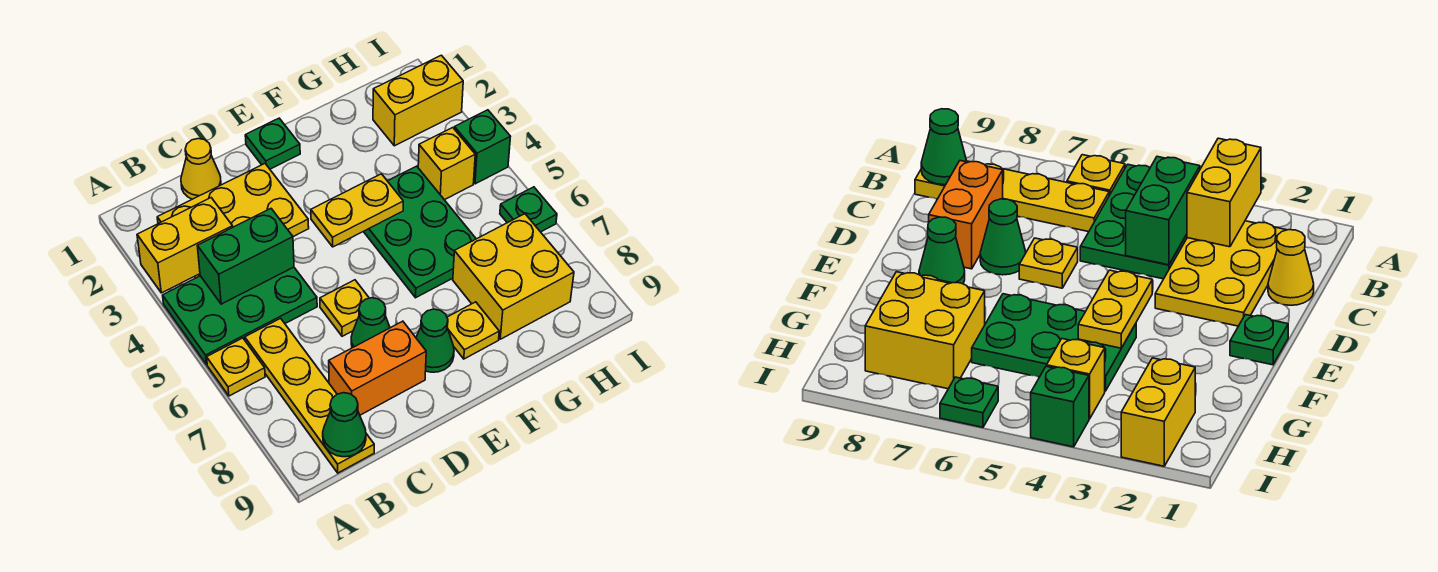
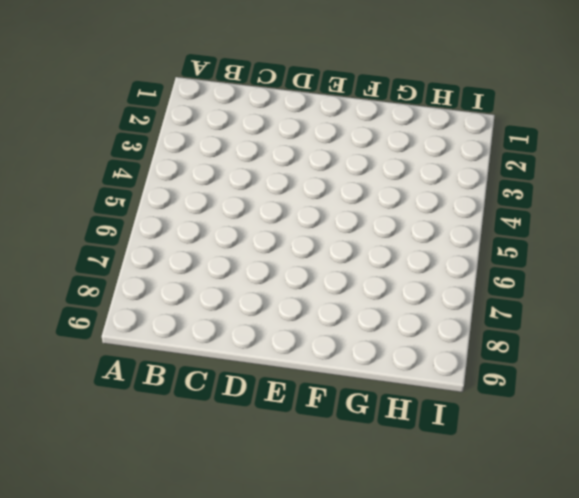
none -> green plate A4:C5 level 1
none -> yellow plate A6 level 1
none -> yellow plate B2:D3 level 1

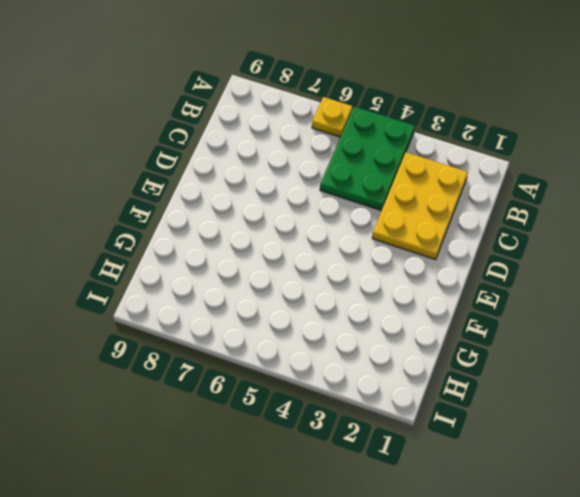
none -> yellow plate B6:B9 level 1
none -> yellow cone C1 level 1
none -> orange brick C8:D8 level 1

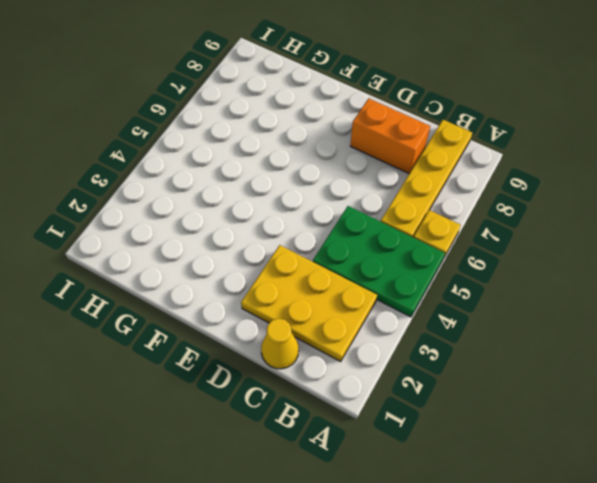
none -> yellow plate D6 level 1
none -> green cone D7 level 1
none -> green plate E1 level 1

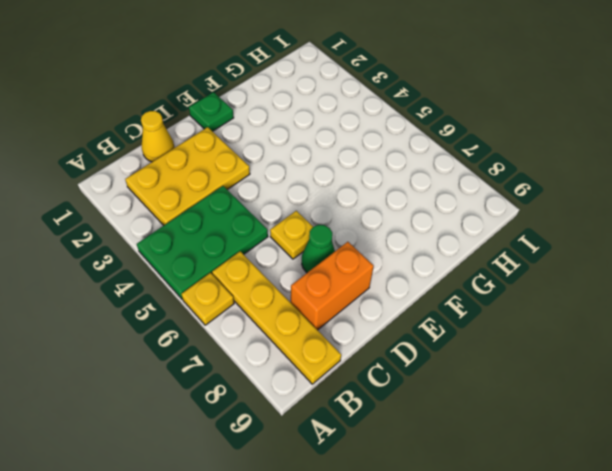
none -> green cone E8 level 1
none -> green plate F4:G6 level 1
none -> yellow plate F8 level 1

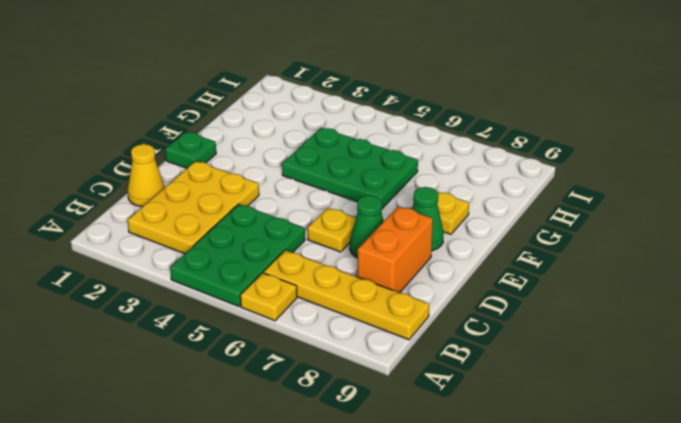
none -> yellow brick G7:H8 level 1
none -> yellow brick H2:I2 level 1
none -> yellow brick H4 level 1

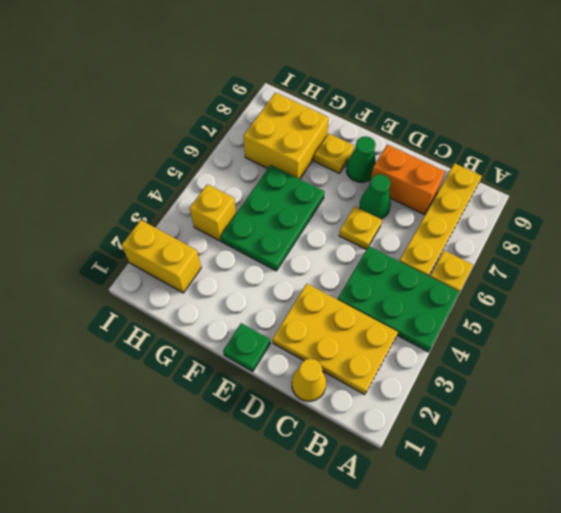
none -> green brick I4 level 1
none -> green plate I6 level 1
none -> yellow brick A3:B3 level 2

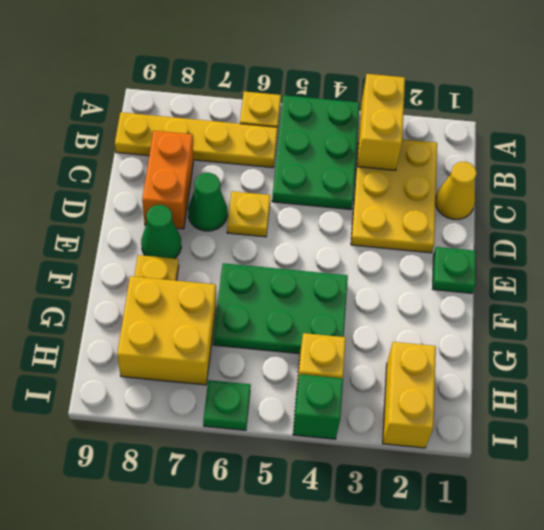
none -> green brick B4:C4 level 2
none -> green cone B9 level 2
none -> yellow plate E4:F4 level 2

